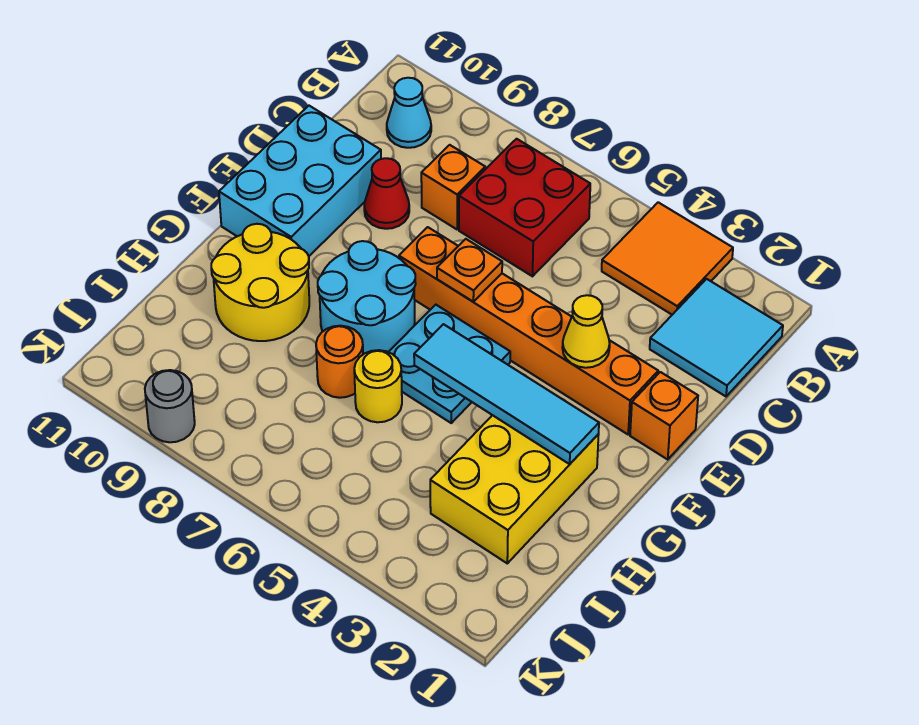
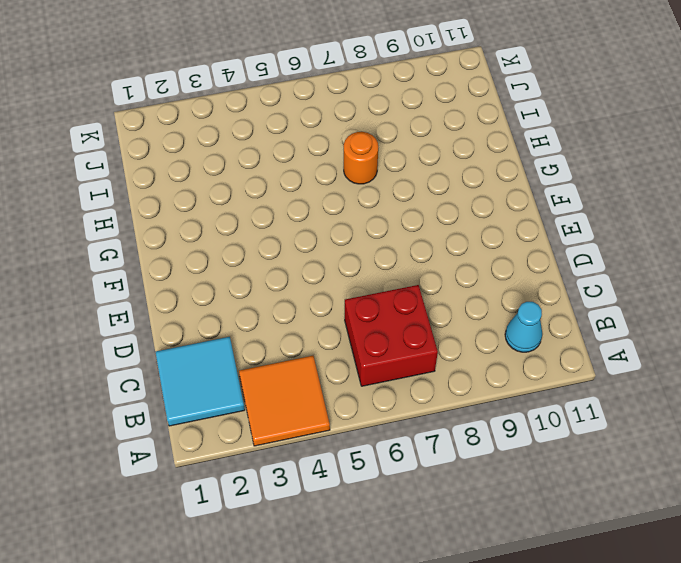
none -> orange brick C8 level 1
none -> red cone D9 level 1
none -> cyan brick D10:F11 level 1

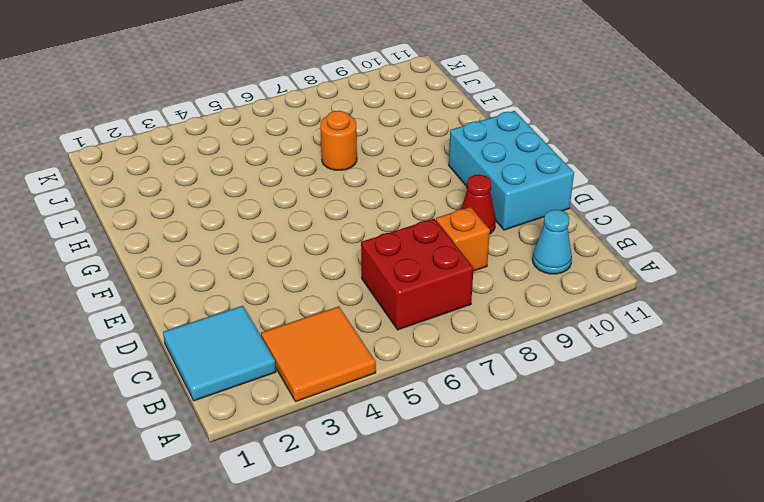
none -> orange brick E1 level 1
none -> orange brick E2:E7 level 1
none -> cyan plate F5:G6 level 1

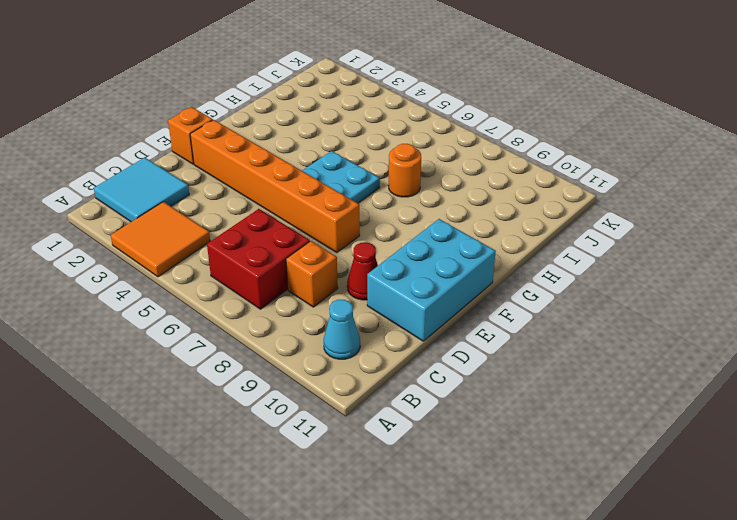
none -> cyan round brick F7:G8 level 1
none -> yellow brick G2:I3 level 1
none -> yellow round brick G9:H10 level 1

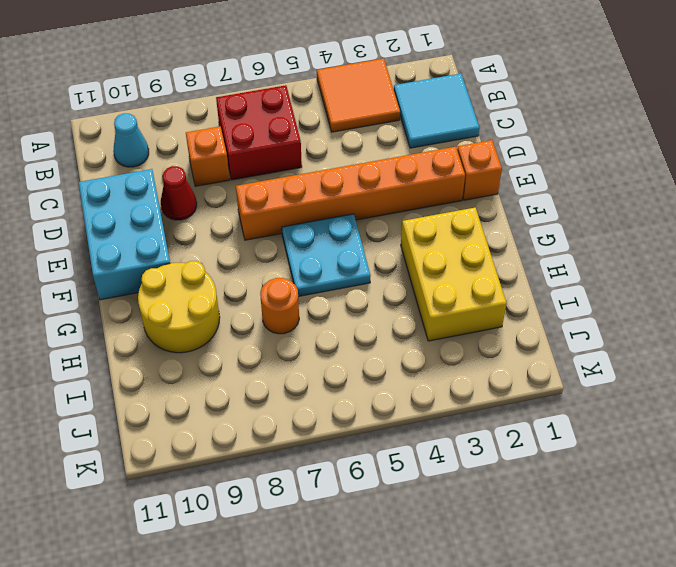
none -> cyan round brick F7:G8 level 1
none -> yellow round brick H6 level 1
none -> grey round brick K9 level 1

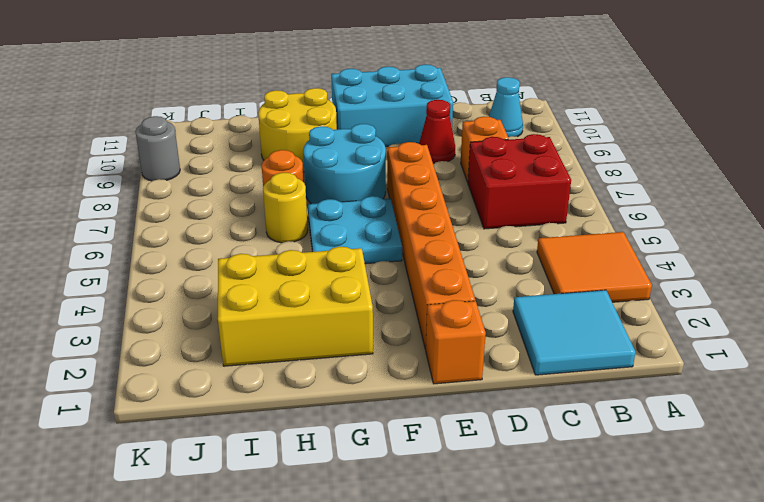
none -> yellow cone E3 level 2
none -> orange plate E6 level 2
none -> cyan tile G2:G5 level 2

